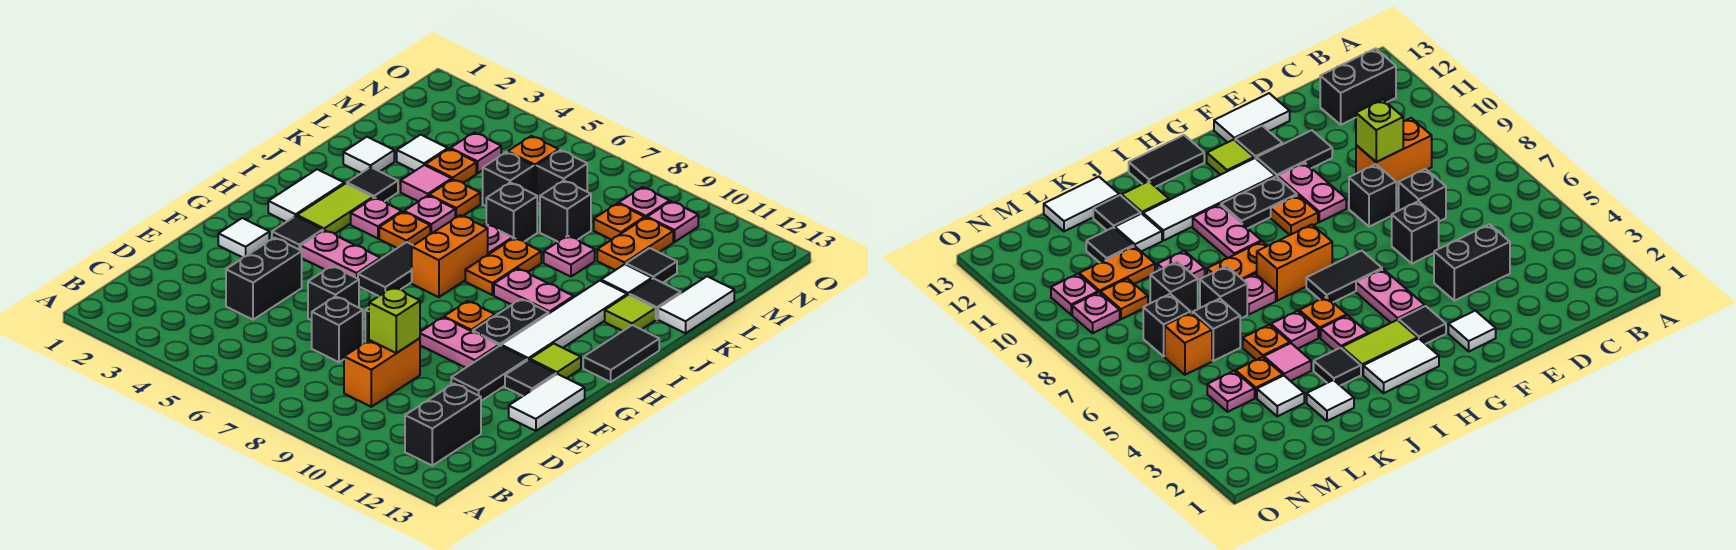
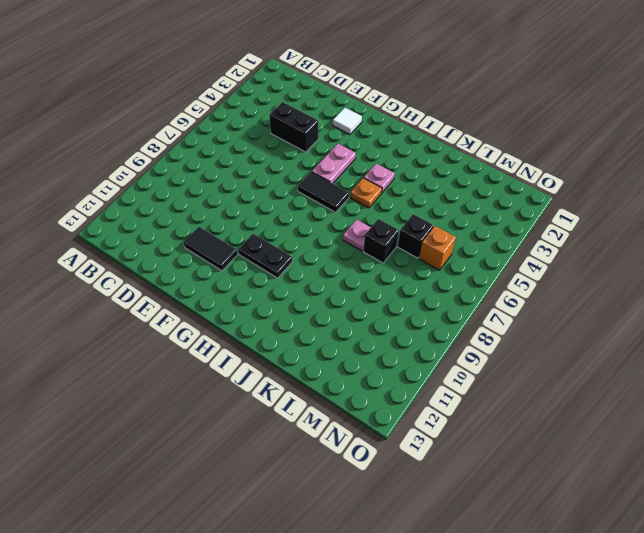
none -> black brick B12:C12 level 1
none -> orange brick C9:D9 level 1
none -> black brick D7 level 1
none -> black brick E6 level 1

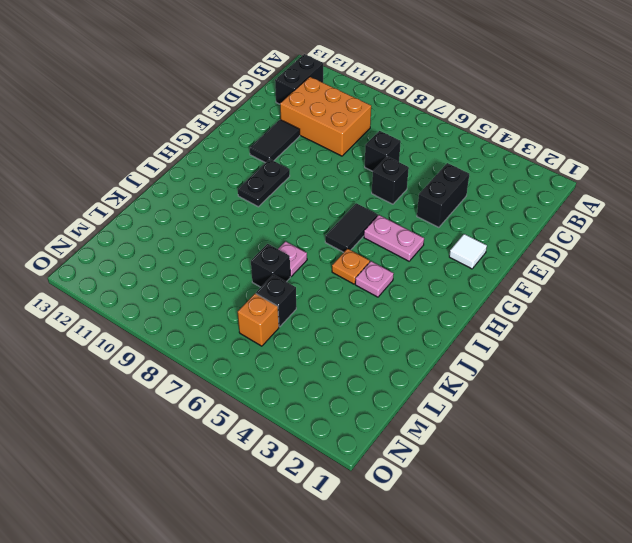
orange brick C9:D11 level 1 -> orange brick C9:D9 level 1
none -> black brick E8 level 1
none -> white tile E13:F13 level 1
none -> pink plate F9:F10 level 1
none -> black tile F12 level 1

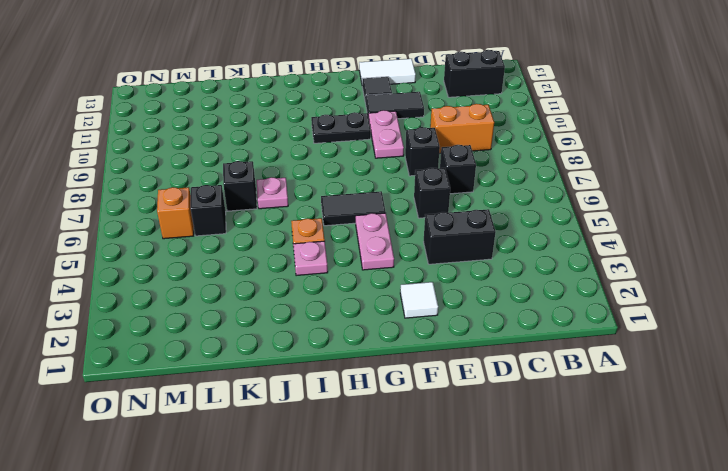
none -> black tile G3 level 1
none -> orange plate G9 level 1
none -> white tile G11:J11 level 1
none -> lime tile G12 level 1

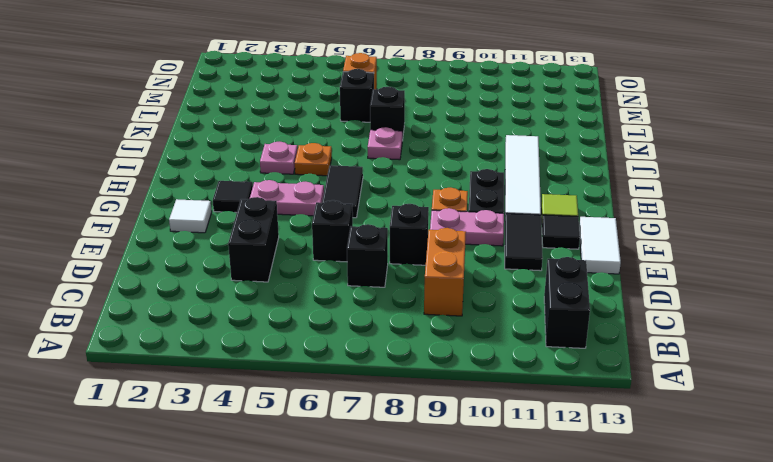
none -> white tile H2:I2 level 1
none -> lime tile H3:I3 level 1
none -> orange brick H7:I7 level 1
none -> black tile H13:I13 level 1

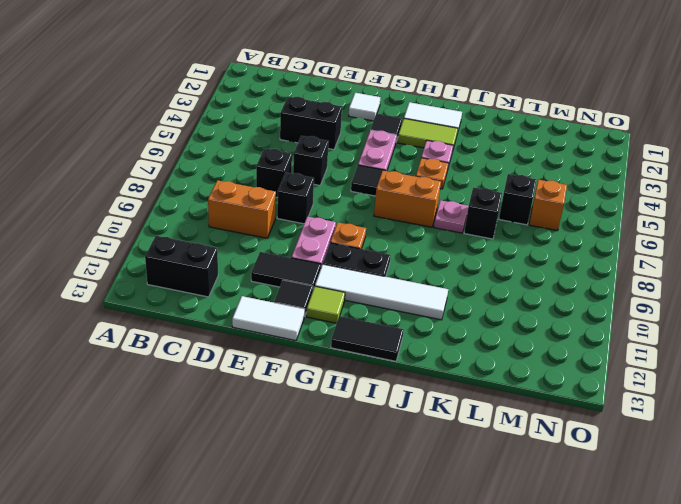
none -> orange plate I8:J8 level 1
none -> pink plate I9:I10 level 1
none -> black tile J3 level 1
none -> pink plate J5 level 1

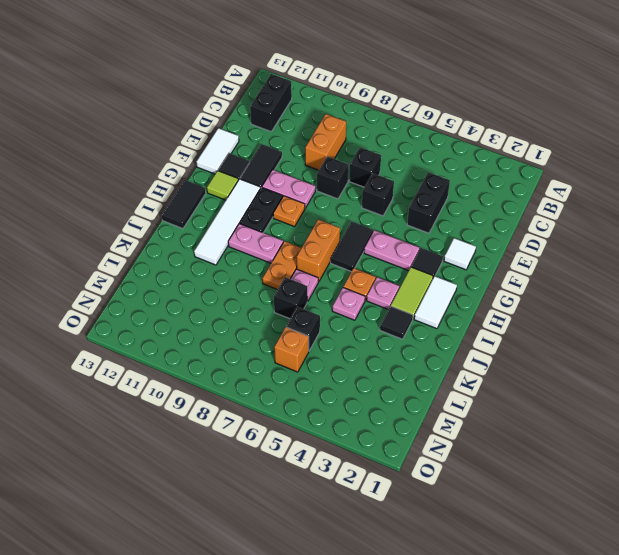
none -> lime tile J12 level 1
none -> white tile K2 level 1
none -> pink tile K4 level 1
none -> orange plate K5 level 1

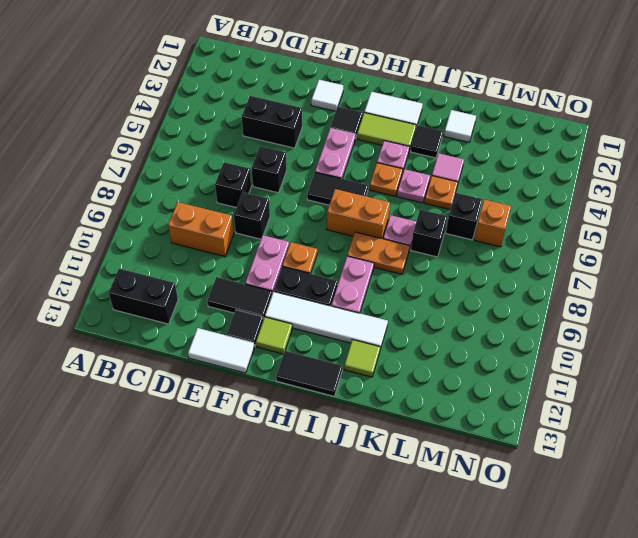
none -> pink plate K9 level 1
none -> white tile K11 level 1
none -> black tile K12 level 1
none -> white tile K13:L13 level 1

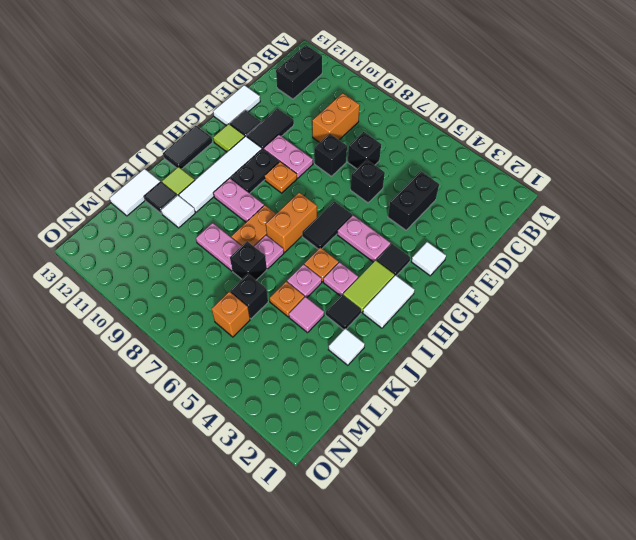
pink plate K8:K9 level 1 -> pink plate K9 level 1
none -> white tile L3 level 1
none -> orange plate L4 level 1
none -> black brick L8 level 1
none -> orange plate L10:M10 level 1

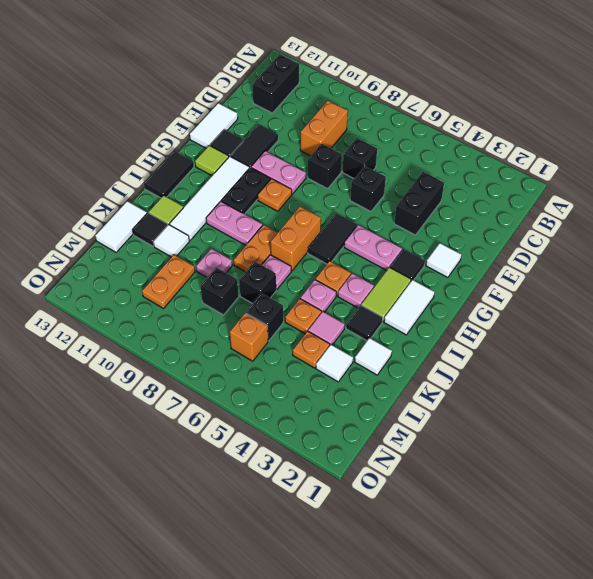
none -> black tile L11 level 1
none -> pink plate M4 level 1
none -> black brick M7 level 1
none -> orange plate M9 level 1

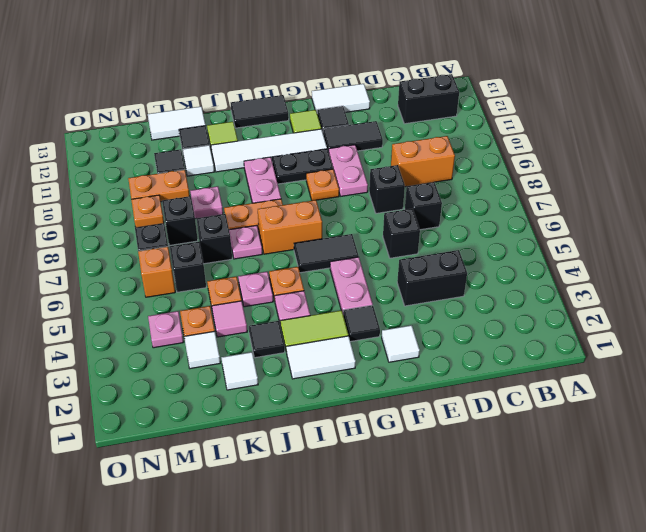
none -> pink plate N9 level 1
none -> pink plate N10 level 1
none -> lime brick D9 level 2

